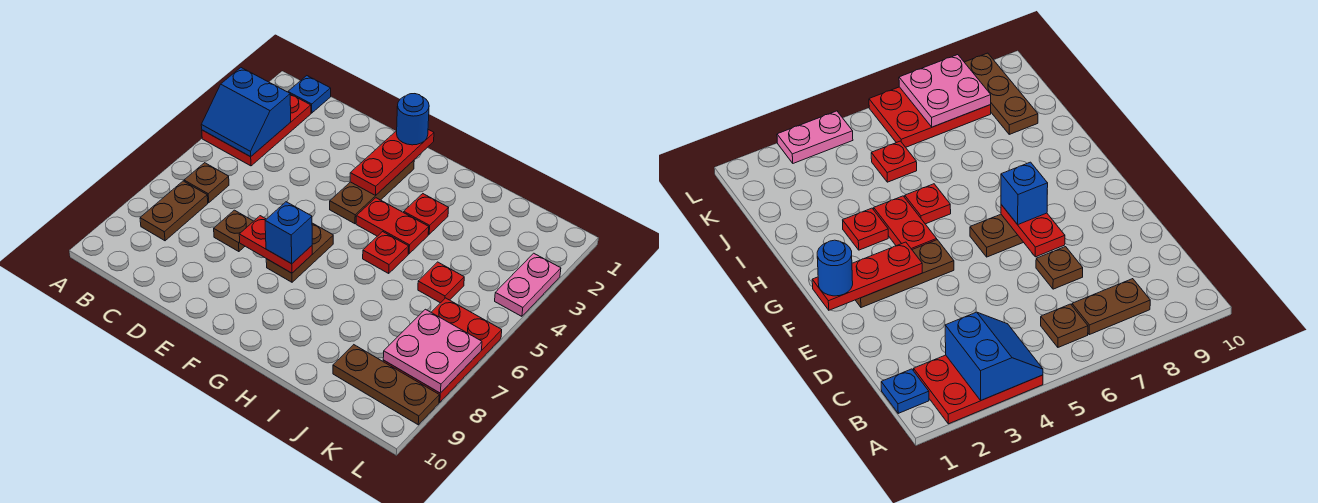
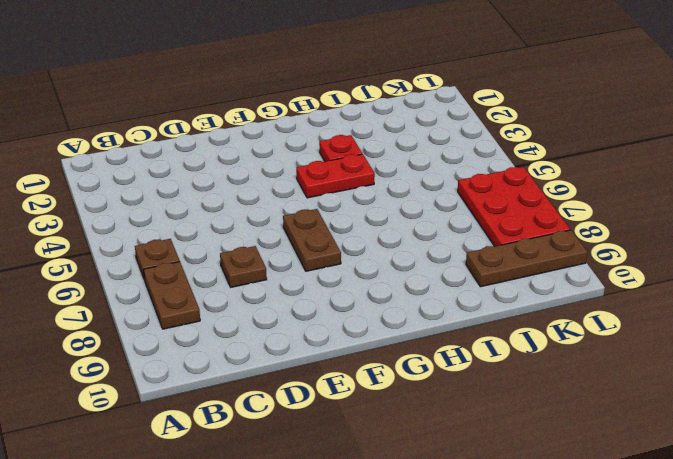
none -> red plate A2:B4 level 1
none -> blue plate B1 level 1
none -> brown plate F2:F4 level 1

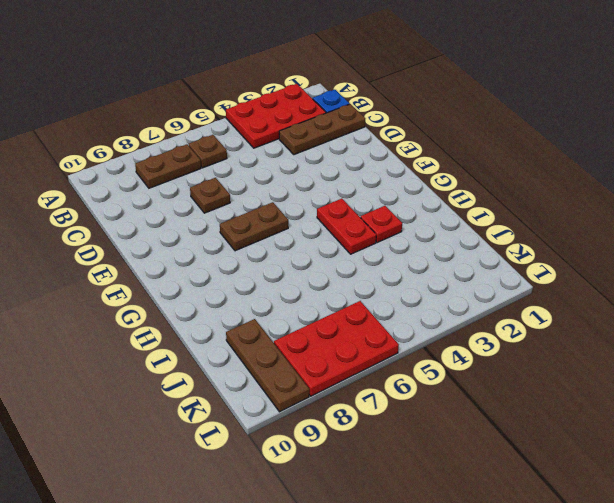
brown plate C1:C3 level 1 -> brown plate F2:F4 level 1
none -> red plate H5 level 1
none -> red plate J5 level 1
none -> pink plate L3:L4 level 1

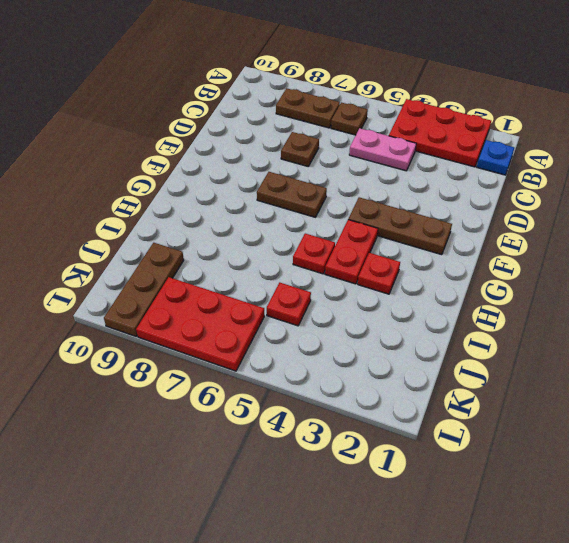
pink plate C4:C5 level 1 -> pink plate L3:L4 level 1
none -> blue slope A3:B4 level 2 top 3
none -> red plate E7:F7 level 2
none -> red plate F1:F3 level 2

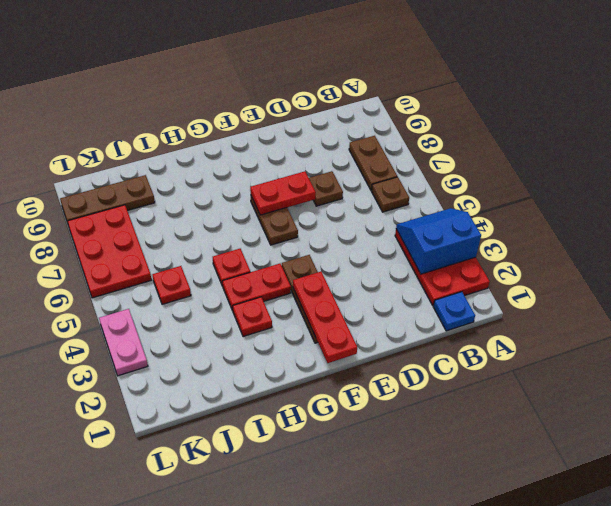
none -> pink plate K7:L8 level 2
none -> blue round brick F1 level 3
none -> blue brick F7 level 3

